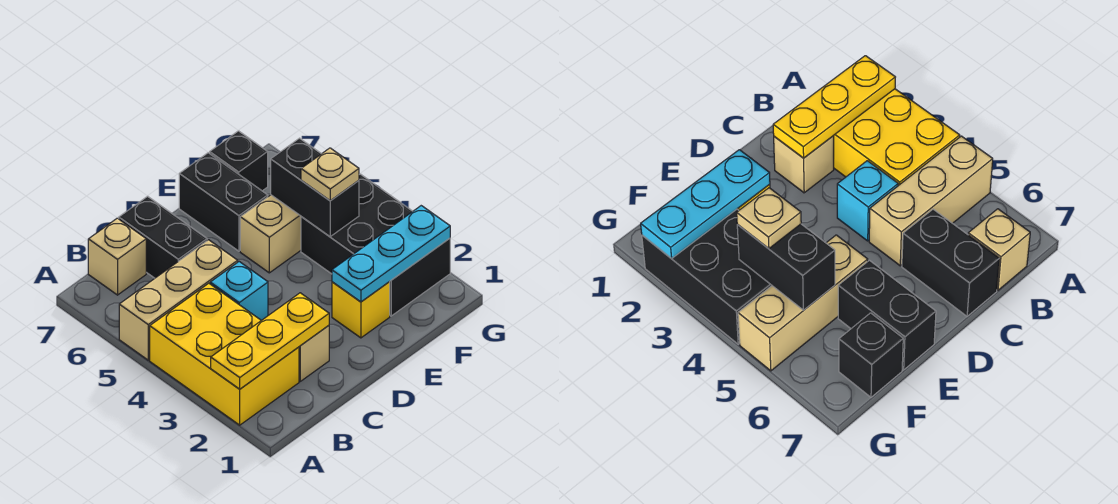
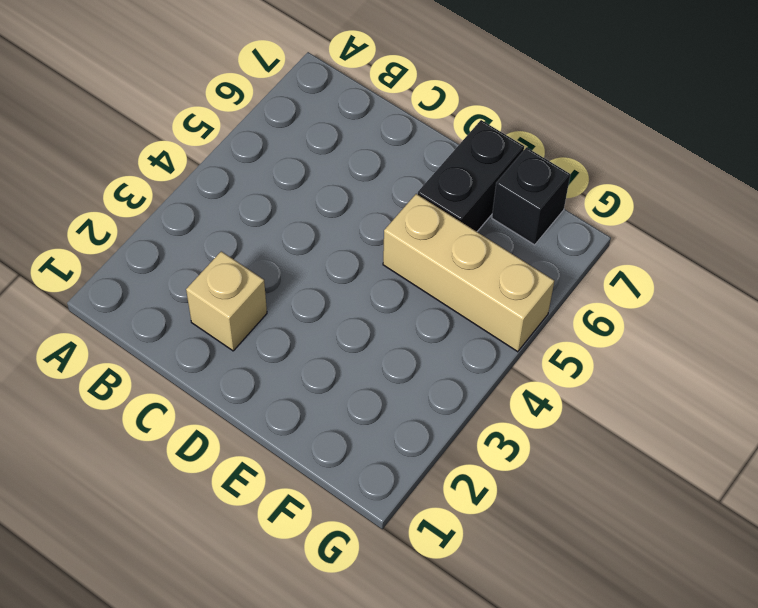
none -> yellow brick A2:B4 level 1
none -> tan brick A5:C5 level 1
none -> tan brick B7 level 1

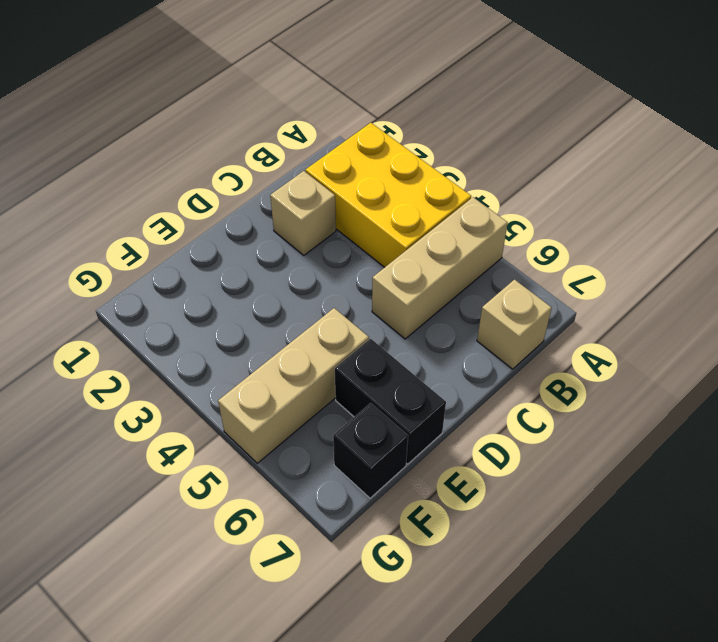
none -> cyan brick C4 level 1
none -> black brick C6:C7 level 1
none -> yellow brick E2 level 1

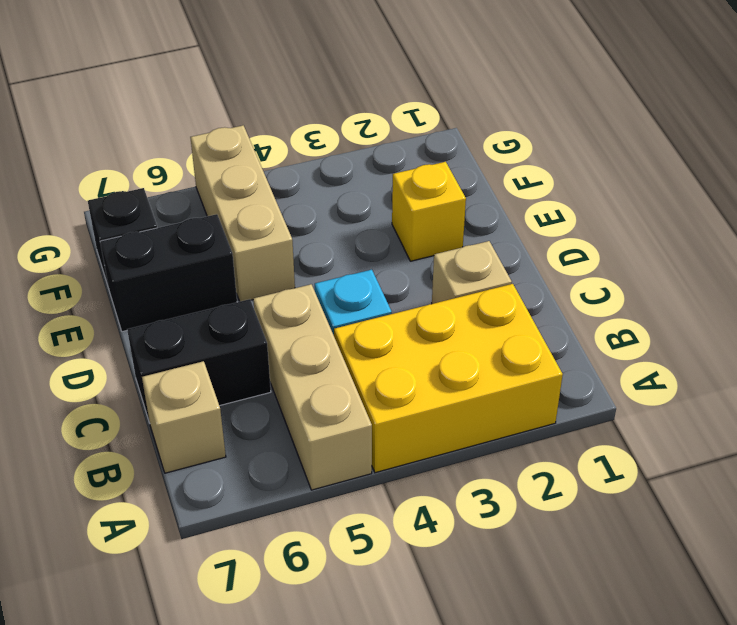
none -> black brick F2:G4 level 1
none -> yellow plate A2:C2 level 2
none -> cyan plate E2:G2 level 2

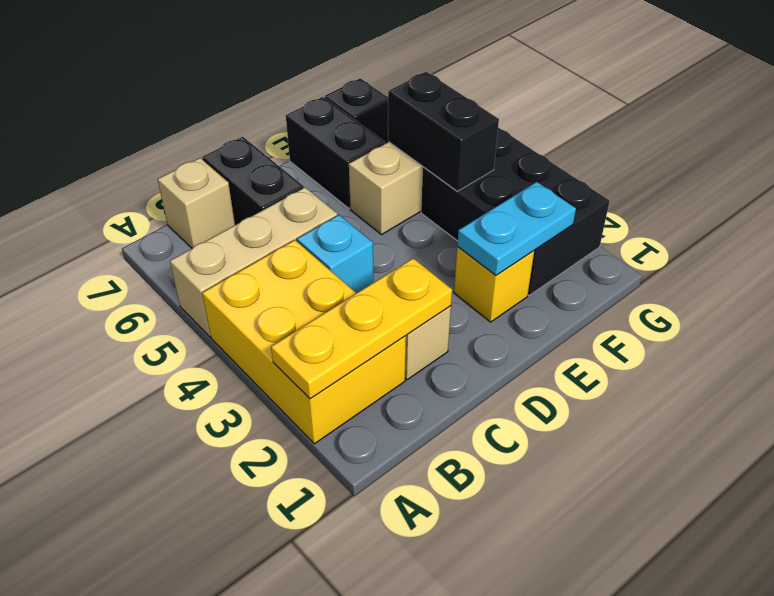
cyan plate E2:F2 level 2 -> cyan plate E2:G2 level 2
none -> tan plate F4 level 3

